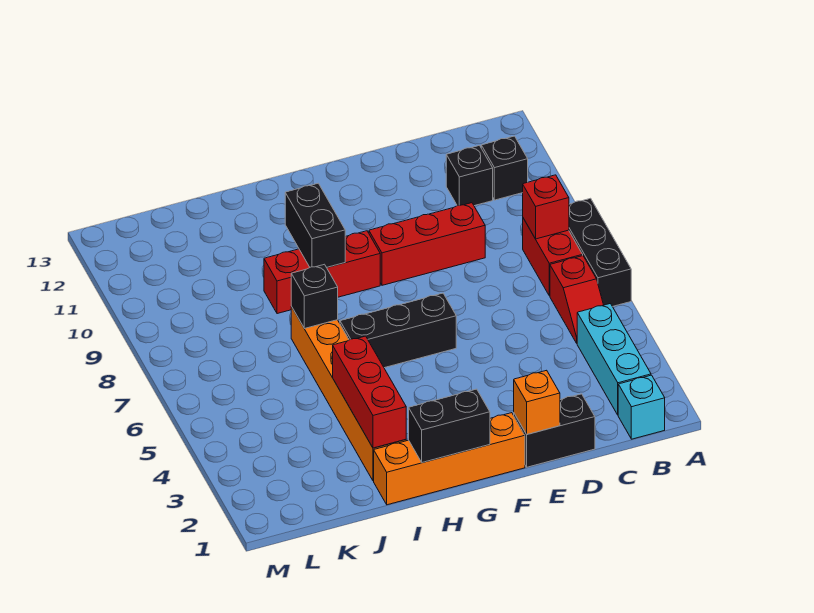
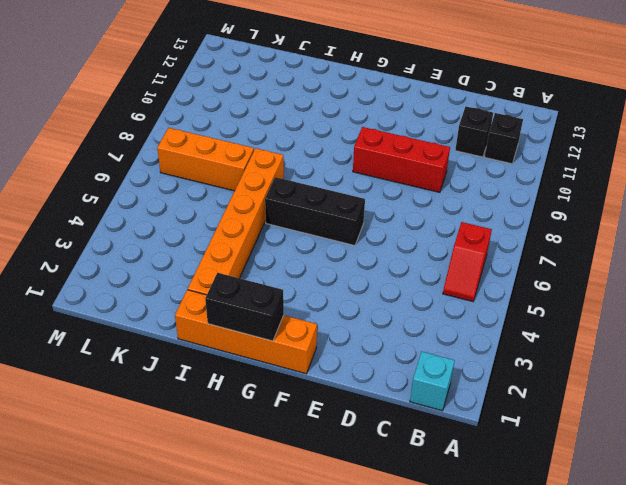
orange brick J7:L7 level 1 -> none
none -> black brick A6:A8 level 1
none -> cyan brick B2:B4 level 1
none -> red brick B7:B8 level 1

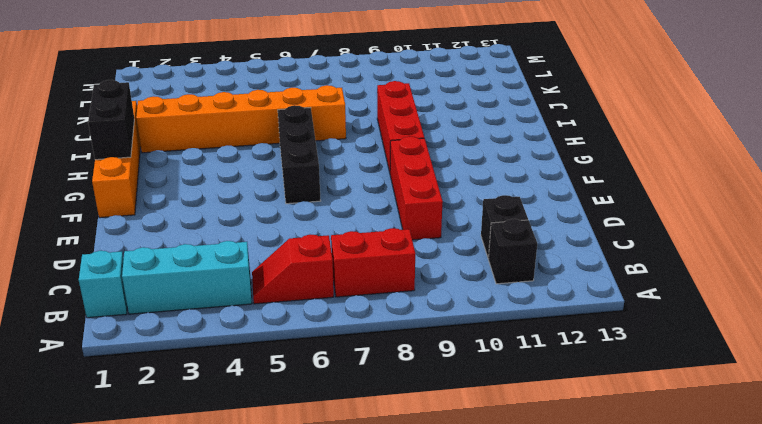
none -> black brick A6:A8 level 1
none -> black brick D1:E1 level 1
none -> red brick B8 level 2

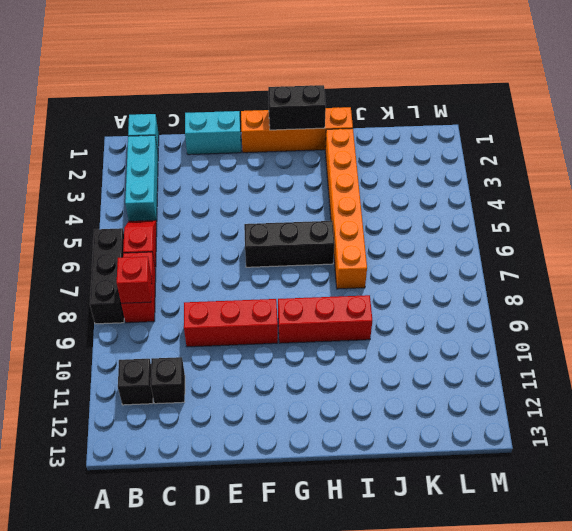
cyan brick D1:E1 level 1 -> black brick D1:E1 level 1
none -> orange brick E1 level 2
none -> black brick H9:H10 level 2
none -> red brick I2:I4 level 2

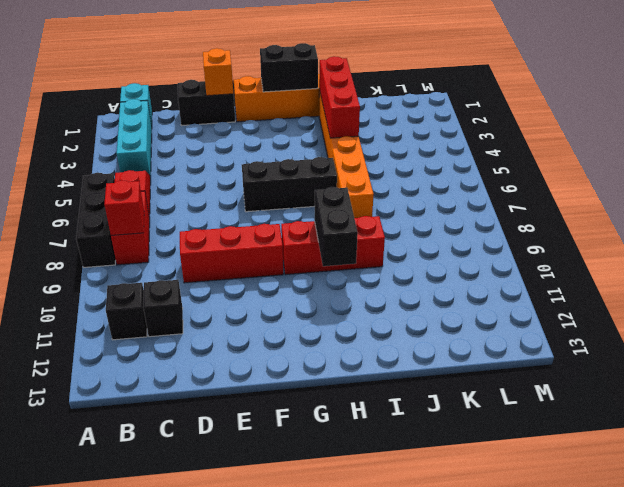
none -> black brick I7 level 2

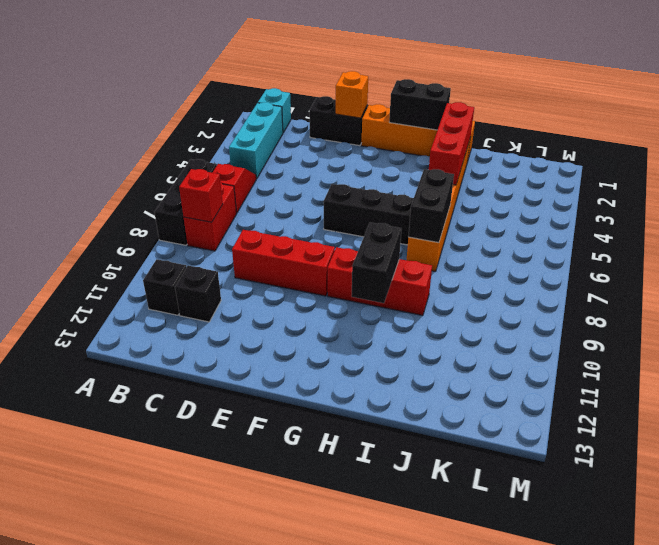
black brick I6:I7 level 2 -> black brick I7 level 2

